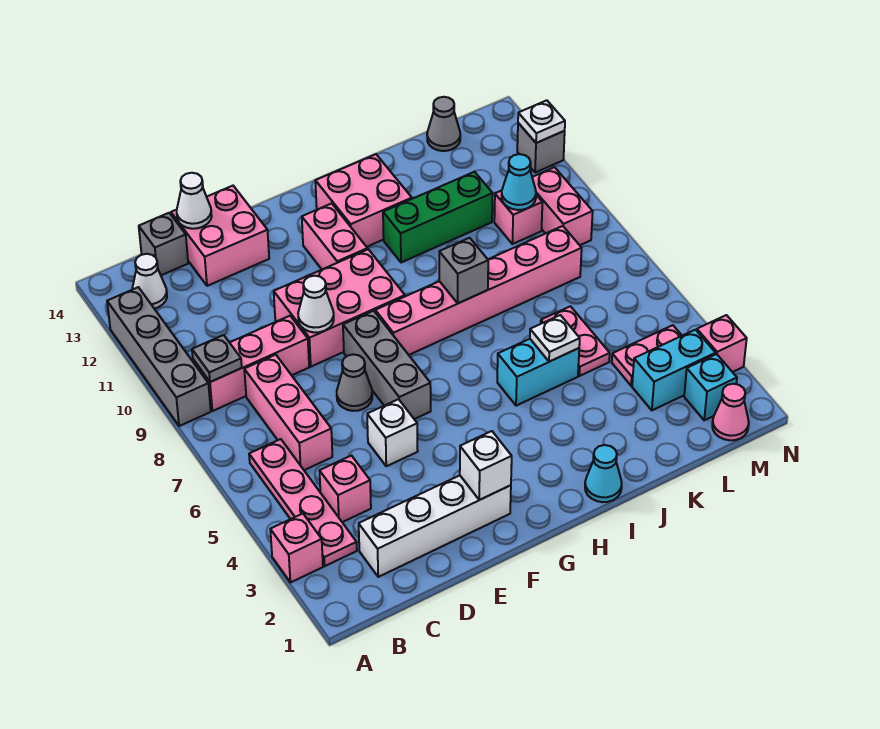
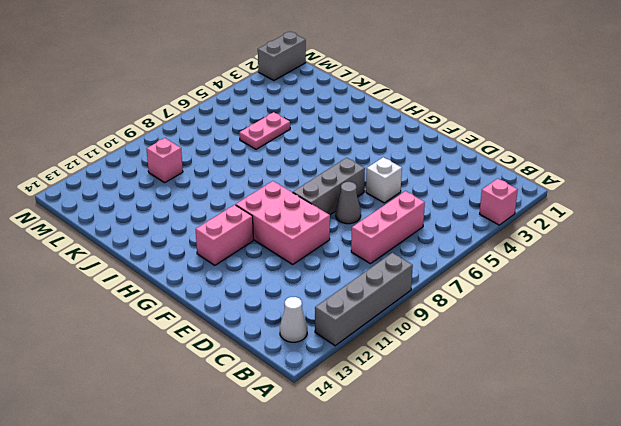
grey brick N1:N2 level 1 -> none
none -> pink plate B3:B6 level 1
none -> pink brick B9:D9 level 1
none -> white brick C2:F2 level 1
none -> pink brick C4 level 1

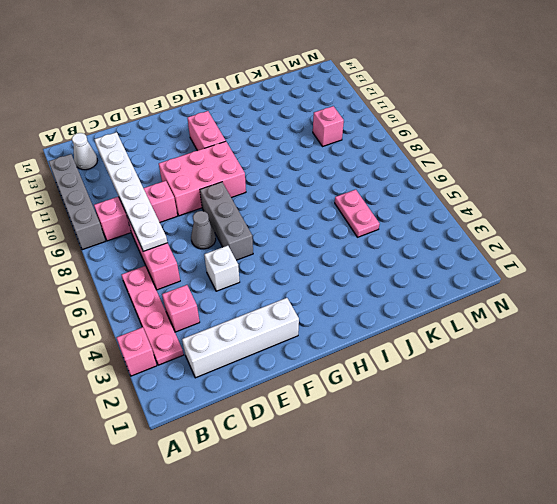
white plate C7:C12 level 2 -> none
none -> grey brick C14 level 1
none -> pink brick D13:E14 level 1
none -> pink brick G8:L8 level 1
none -> pink brick H12:I13 level 1

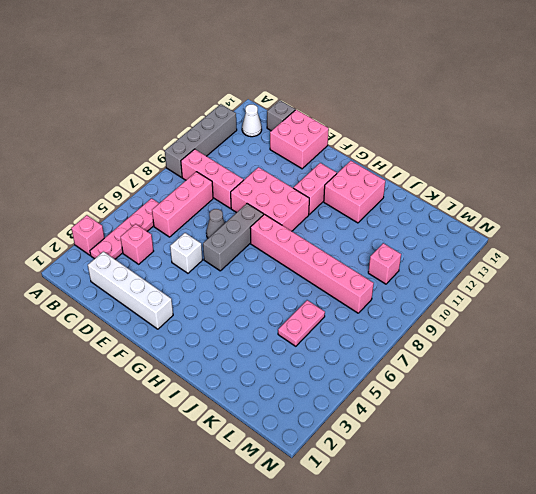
none -> cyan cone I1 level 1
none -> cyan brick I5:J5 level 1
none -> green brick I11:K11 level 1
none -> cyan brick L3:M3 level 1

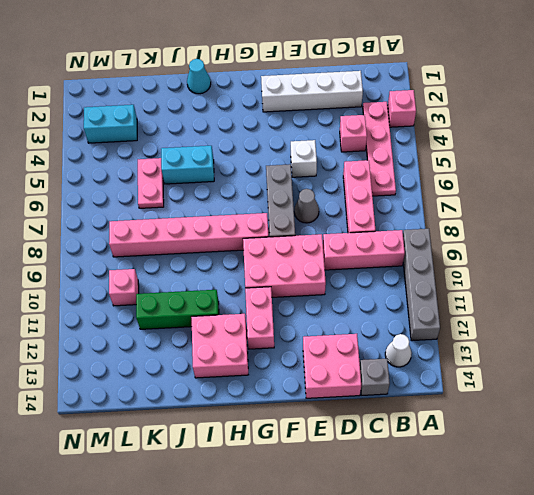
none -> pink plate L4:M4 level 1
none -> grey cone L14 level 1
none -> pink cone M1 level 1
none -> cyan brick M2 level 1

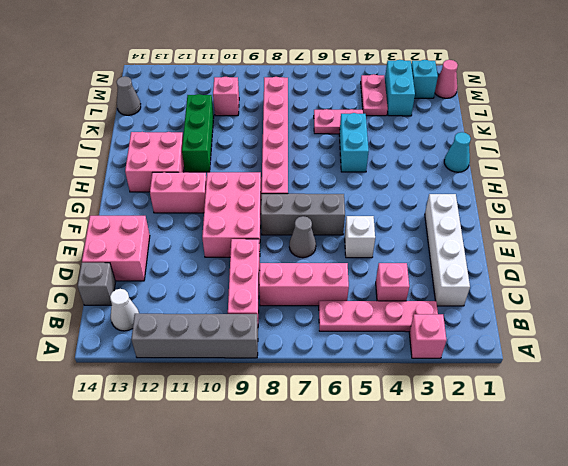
none -> pink brick M9:M10 level 1
none -> pink brick N3 level 1
none -> grey brick N12 level 1
none -> grey plate B9 level 2

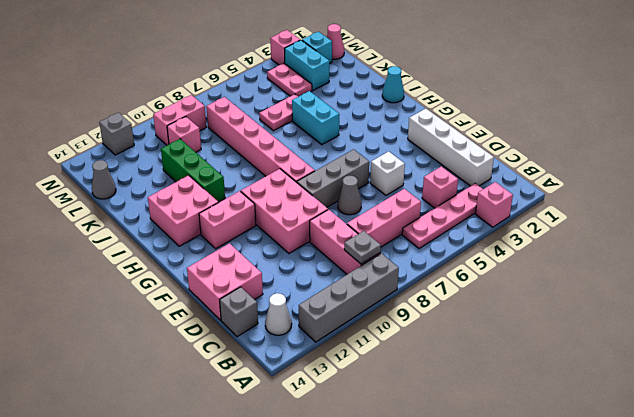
none -> white cone D14 level 2
none -> white cone E9 level 2
none -> white brick F2 level 2
none -> grey brick I8 level 2

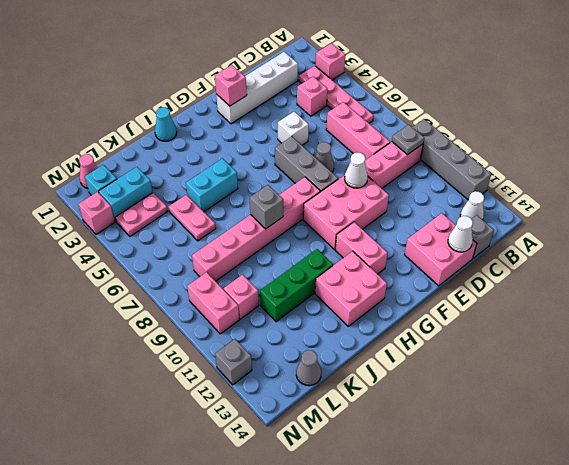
pink brick F2 level 2 -> white brick F2 level 2
none -> white plate J5 level 2
none -> cyan cone L10 level 2
none -> white plate N12 level 2

